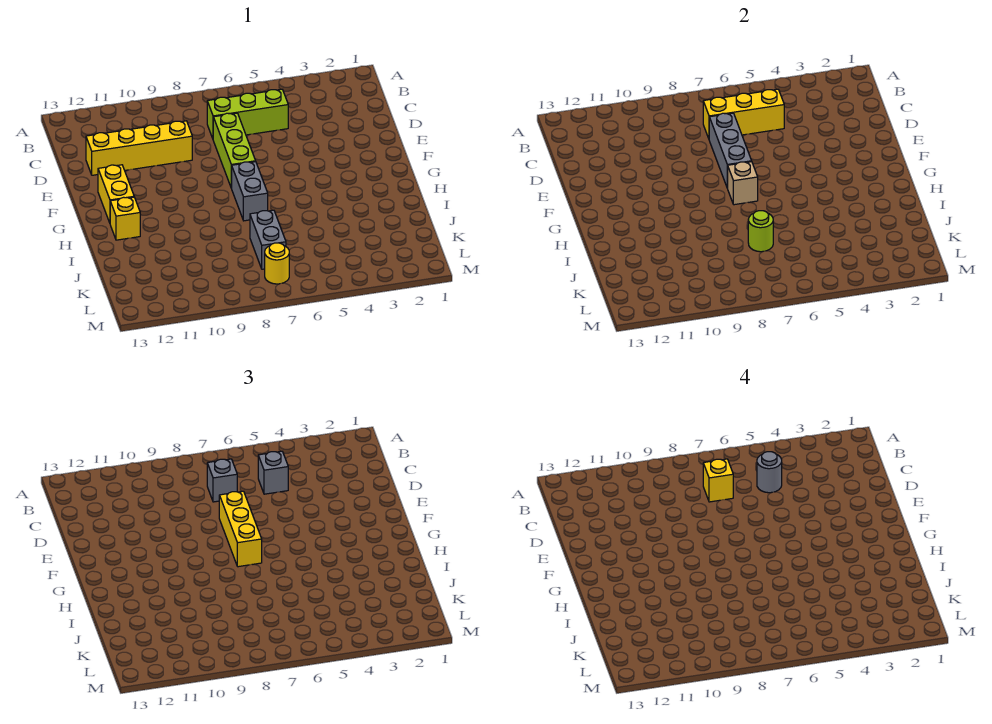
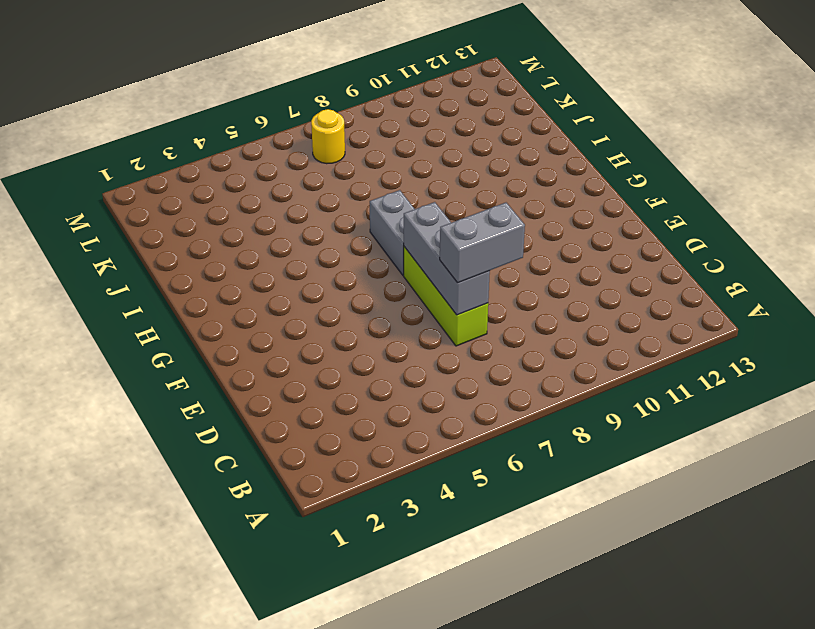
grey brick D7:D8 level 3 -> grey brick J7:K7 level 1
none -> lime brick C5:C7 level 1
none -> yellow brick D9:D12 level 1
none -> yellow brick F12:G12 level 1

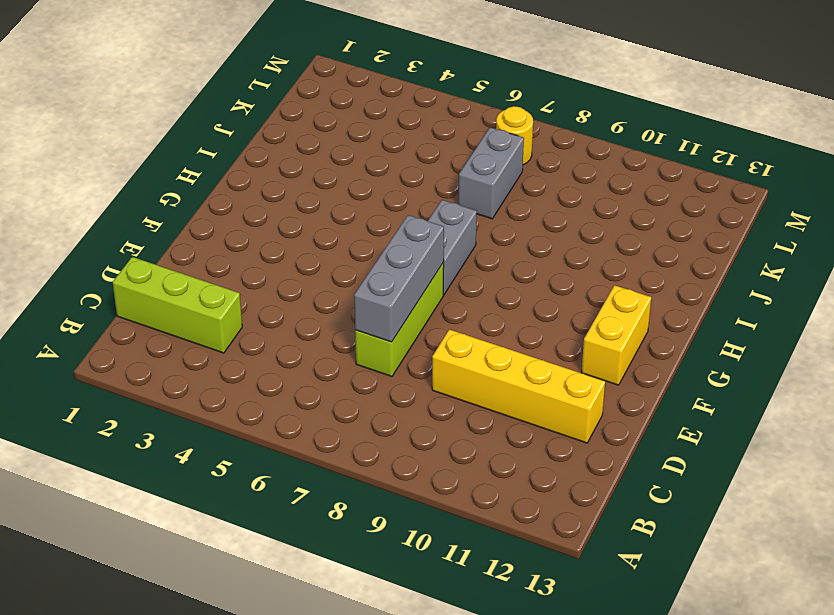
lime brick C1:C3 level 1 -> lime brick C5:C7 level 1
none -> yellow brick H12 level 1
none -> yellow brick C5:C7 level 2
none -> tan brick G7 level 2

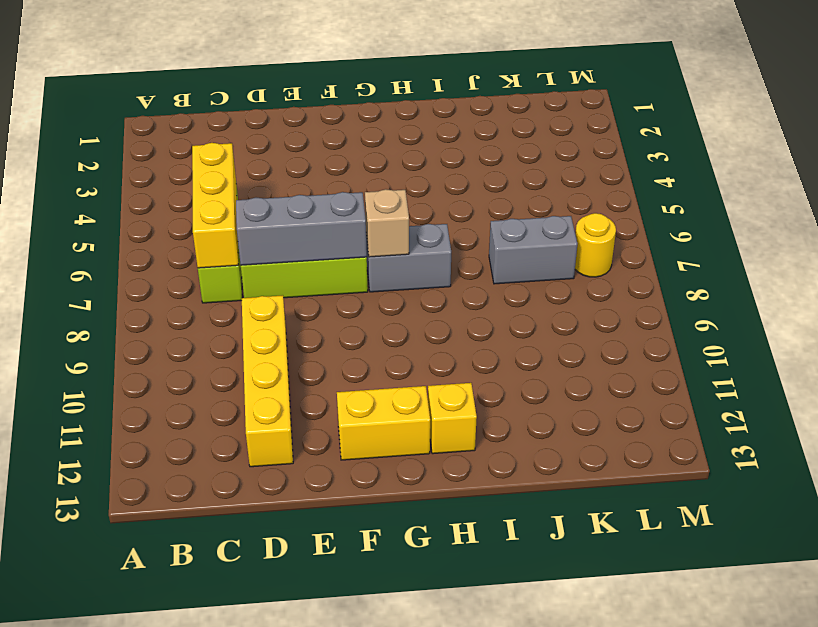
none -> lime round brick J7 level 2
none -> grey brick C5 level 3
none -> grey brick C7 level 3

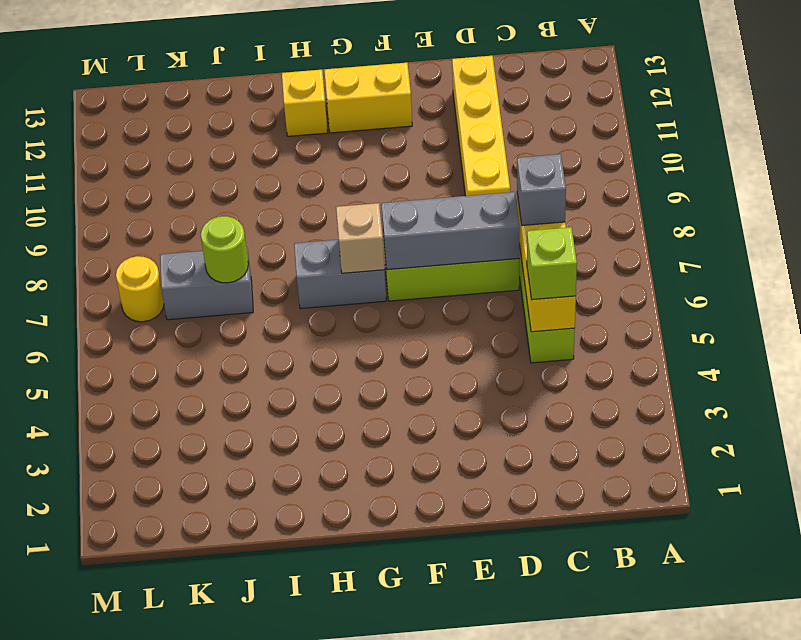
lime brick C5 level 3 -> grey brick C5 level 3
none -> yellow brick E7:G7 level 3
none -> grey round brick C5 level 4
none -> yellow brick C7 level 4

